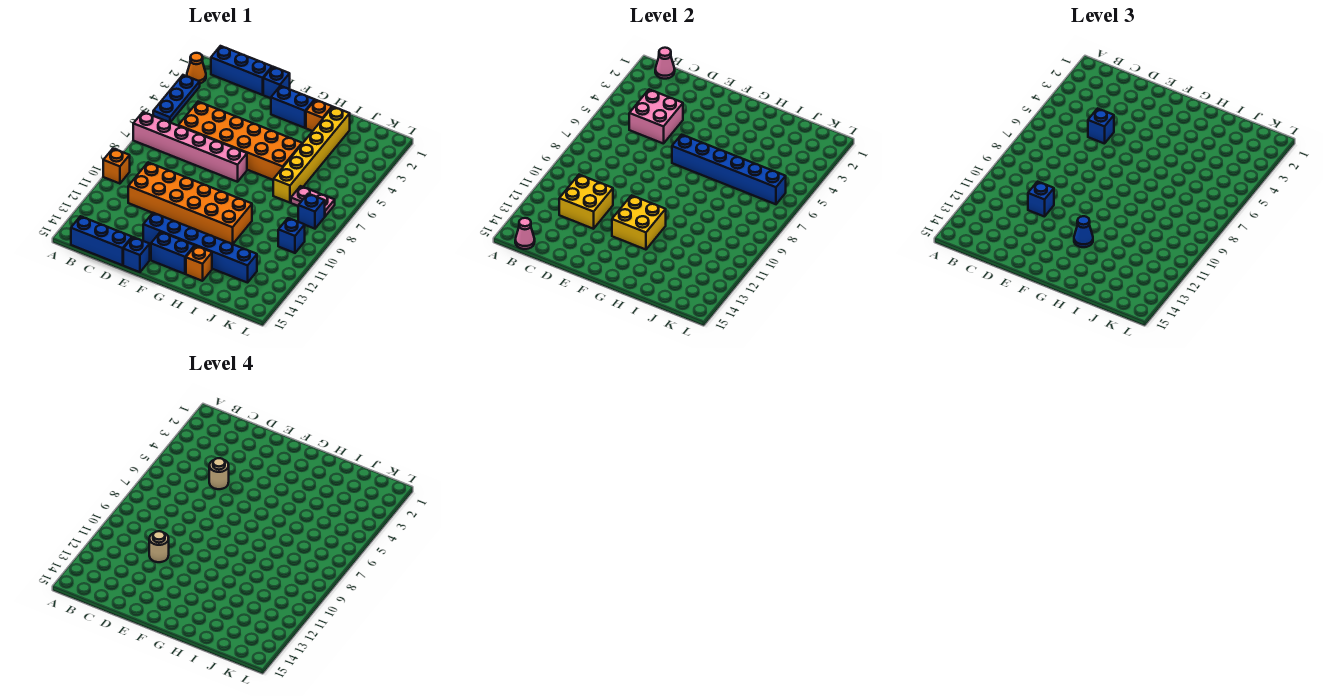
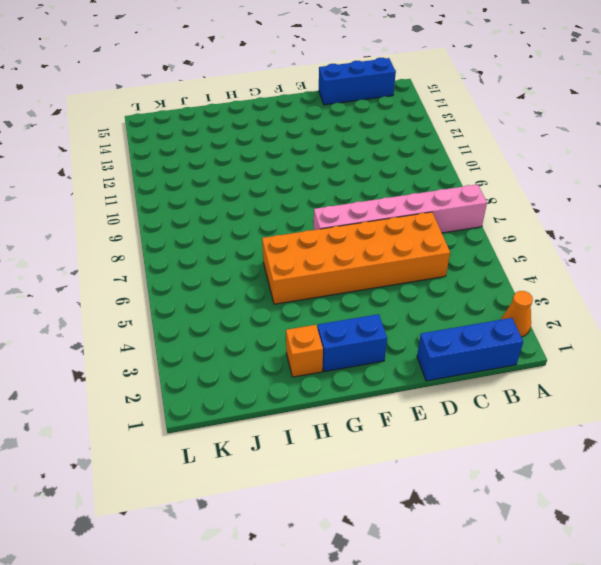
none -> blue plate A3:A5 level 1
none -> orange brick A10 level 1
none -> orange brick C10:H11 level 1
none -> blue brick E1 level 1

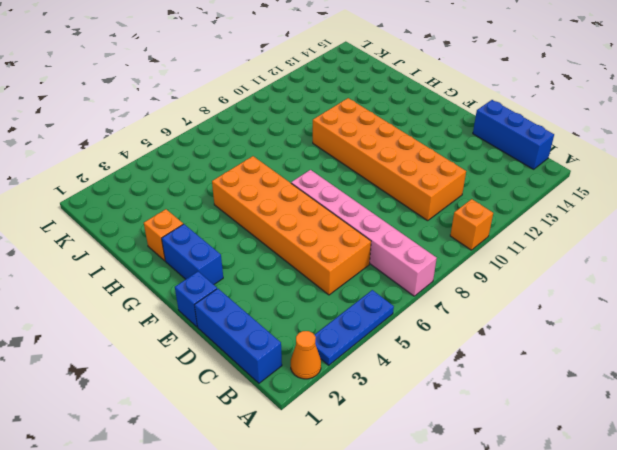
none -> blue brick E13:J13 level 1
none -> blue brick E15 level 1
none -> blue brick F14:G14 level 1
none -> orange brick H14 level 1

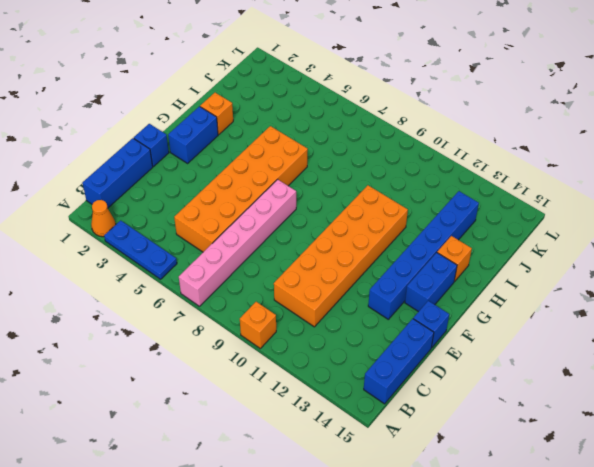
none -> yellow brick I2:I7 level 1
none -> pink plate J7:K7 level 1
none -> blue brick K8 level 1
none -> blue brick K10 level 1

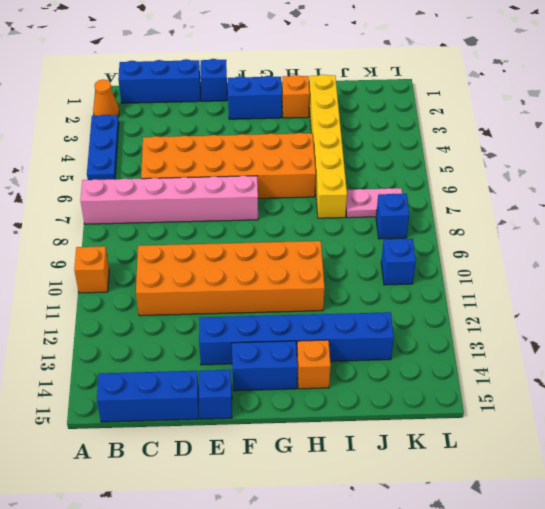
none -> pink cone B1 level 2
none -> pink cone B15 level 2
none -> pink brick C4:D5 level 2
none -> yellow brick C11:D12 level 2

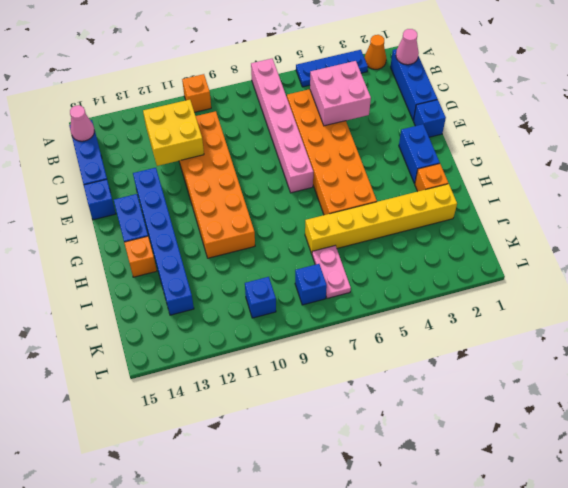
none -> blue brick F6:K6 level 2
none -> yellow brick F11:G12 level 2
none -> blue brick D5 level 3
none -> blue brick D11 level 3

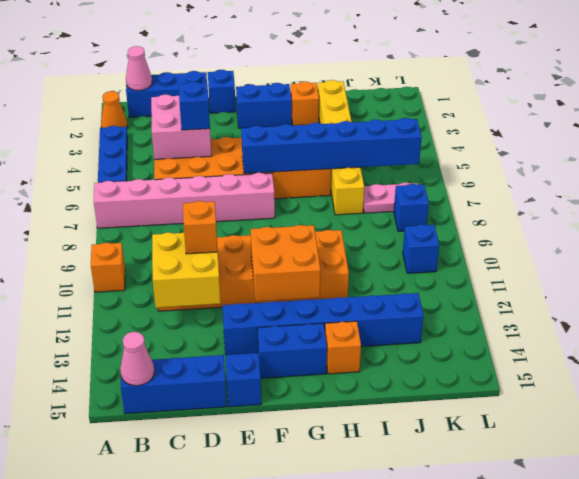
orange brick D11 level 3 -> blue brick D11 level 3
orange brick F11:G12 level 2 -> yellow brick F11:G12 level 2
none -> blue cone G12 level 3
none -> tan round brick D5 level 4
none -> tan round brick D11 level 4

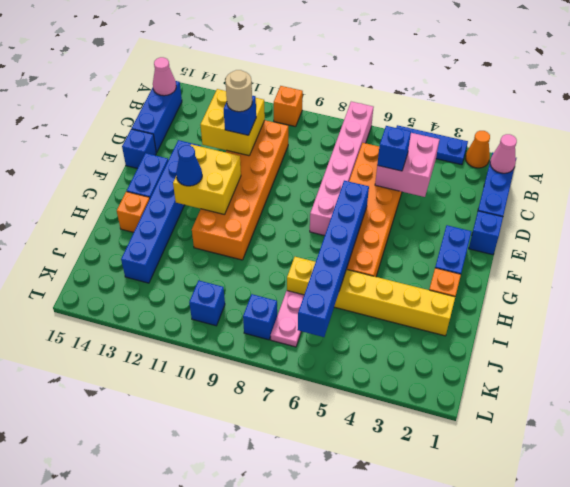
none -> tan round brick D5 level 4

